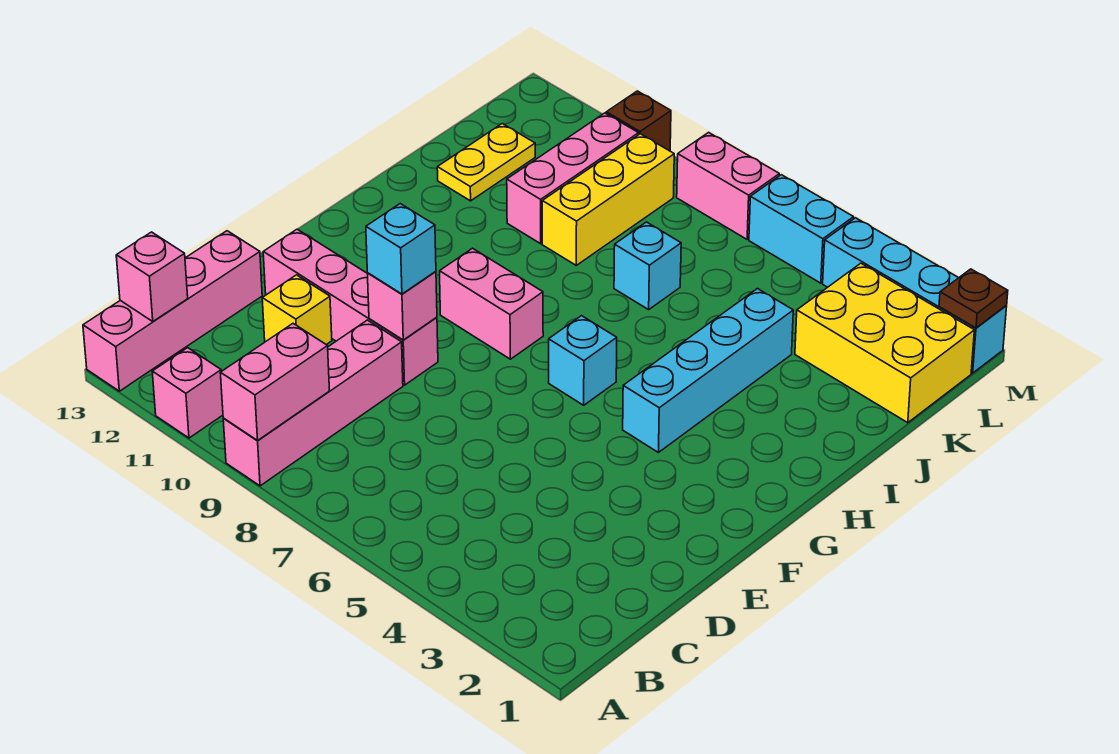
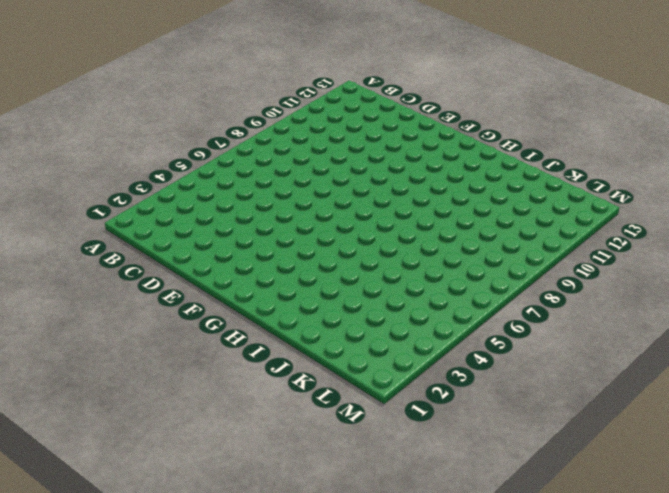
none -> pink brick A9:D9 level 1
none -> pink brick A11 level 1
none -> pink brick A13:D13 level 1

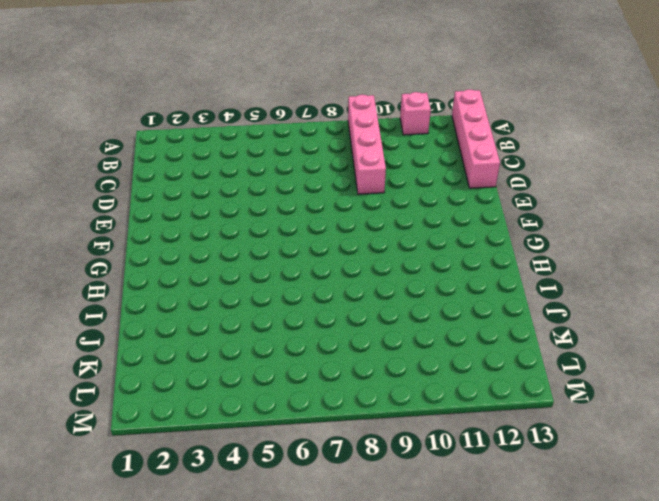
none -> yellow brick D11 level 1
none -> pink brick E9:E12 level 1
none -> cyan brick G4:J4 level 1

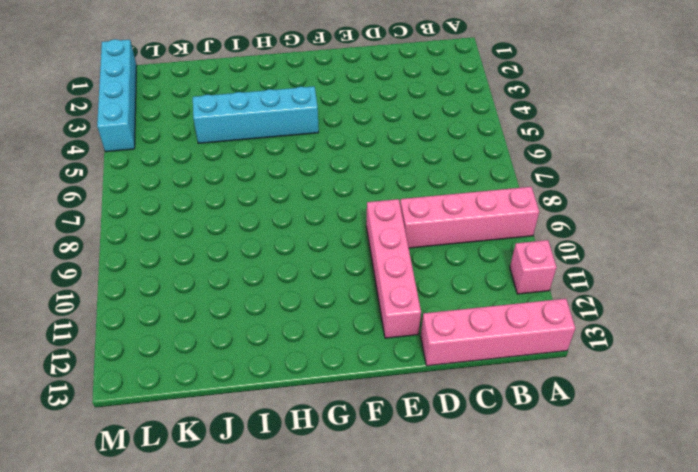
none -> yellow brick D11 level 1
none -> cyan brick G6 level 1
none -> pink brick G8:G9 level 1

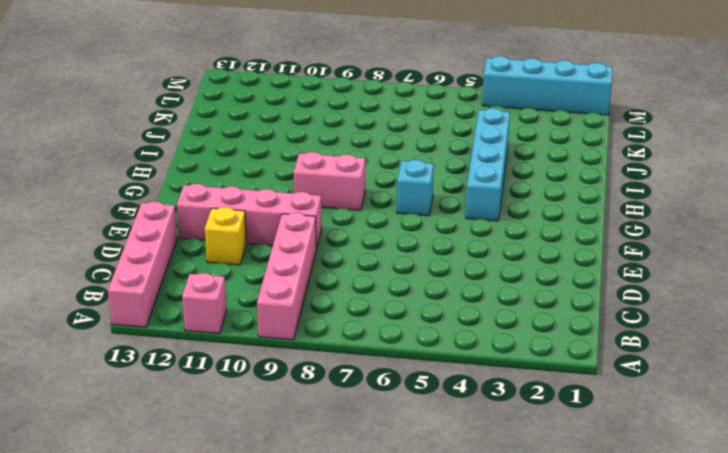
none -> cyan brick J7 level 1
none -> yellow brick J9:L9 level 1
none -> pink brick J10:L10 level 1

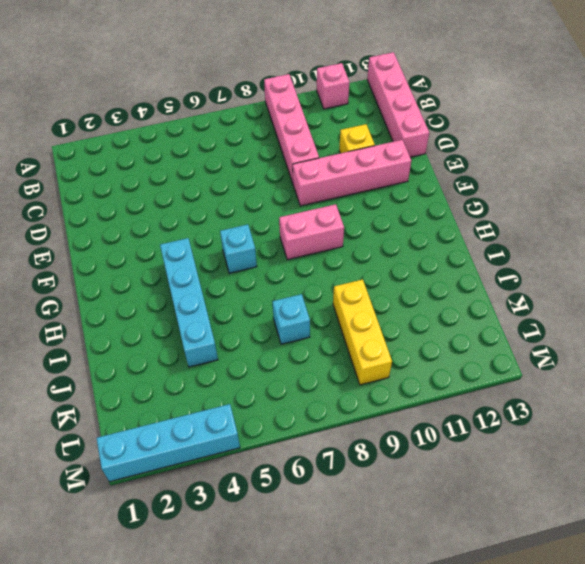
none -> pink brick J10:L10 level 1
none -> yellow plate J12:K12 level 1
none -> yellow brick K1:L3 level 1

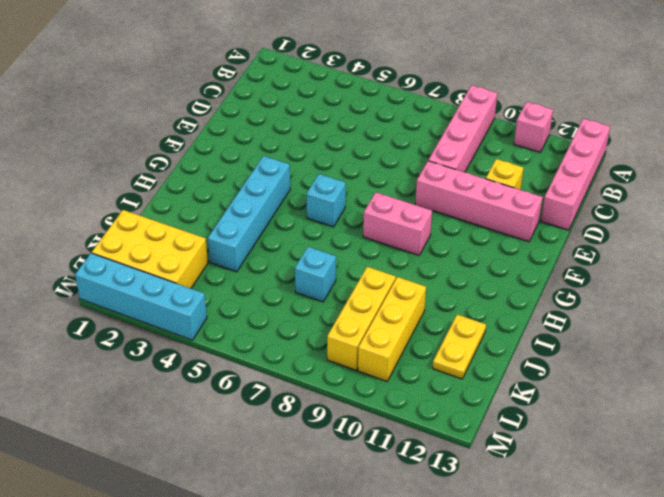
yellow brick J10:L10 level 1 -> pink brick J10:L10 level 1
none -> cyan brick M5:M6 level 1
none -> pink brick M7:M8 level 1
none -> brown brick M10 level 1

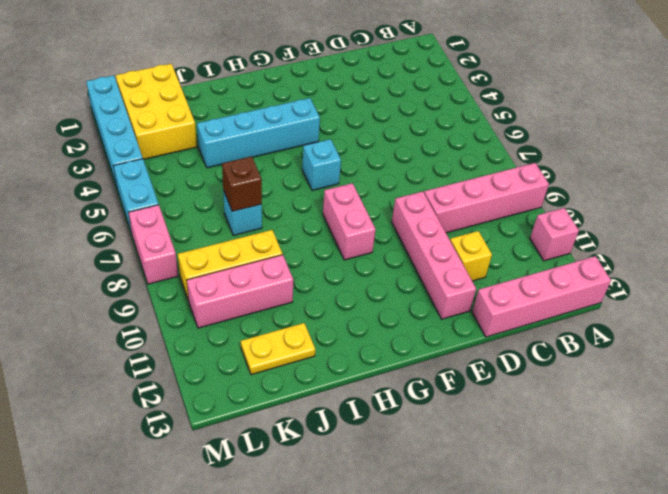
brown brick J7 level 2 -> brown brick M10 level 1
none -> pink brick A9:B9 level 2
none -> pink brick B13 level 2
none -> pink brick E9 level 2

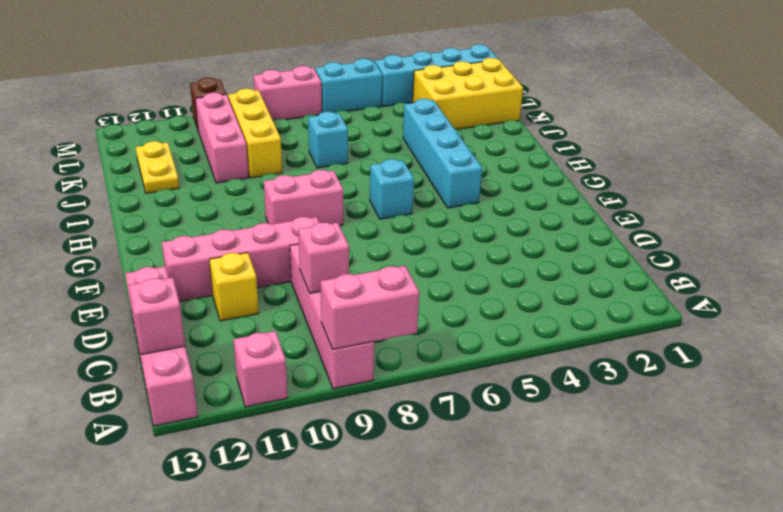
pink brick A8:A9 level 2 -> pink brick A9:B9 level 2
pink brick C9 level 2 -> pink brick E9 level 2
none -> brown plate M1 level 2
none -> cyan brick E9 level 3

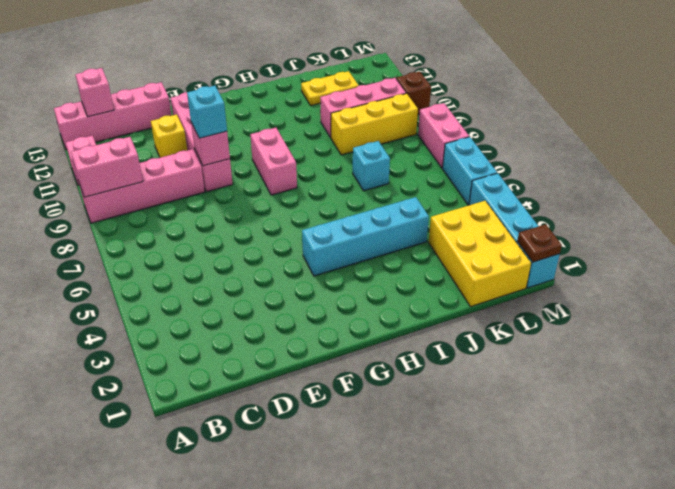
none -> cyan brick G6 level 1

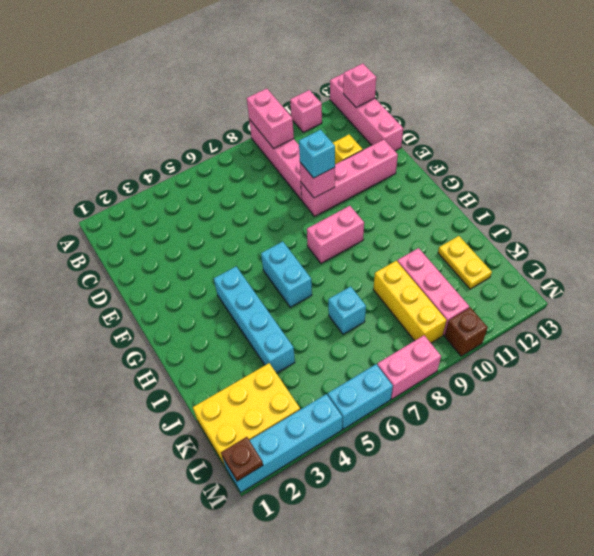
cyan brick G6:H6 level 1 -> cyan brick G6 level 1

